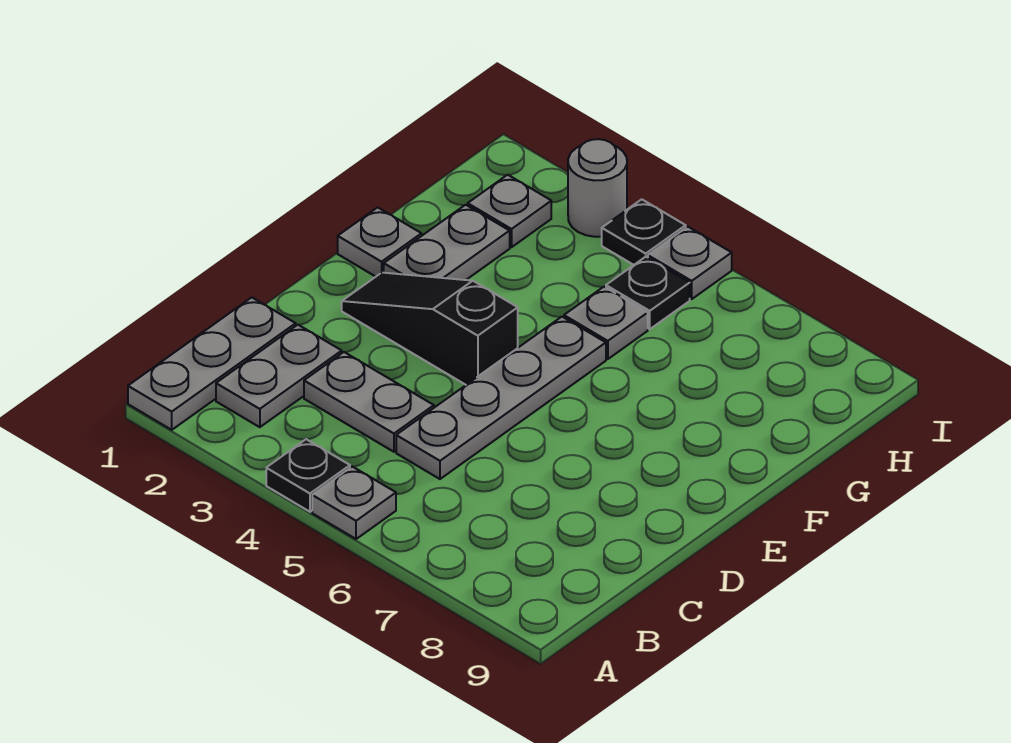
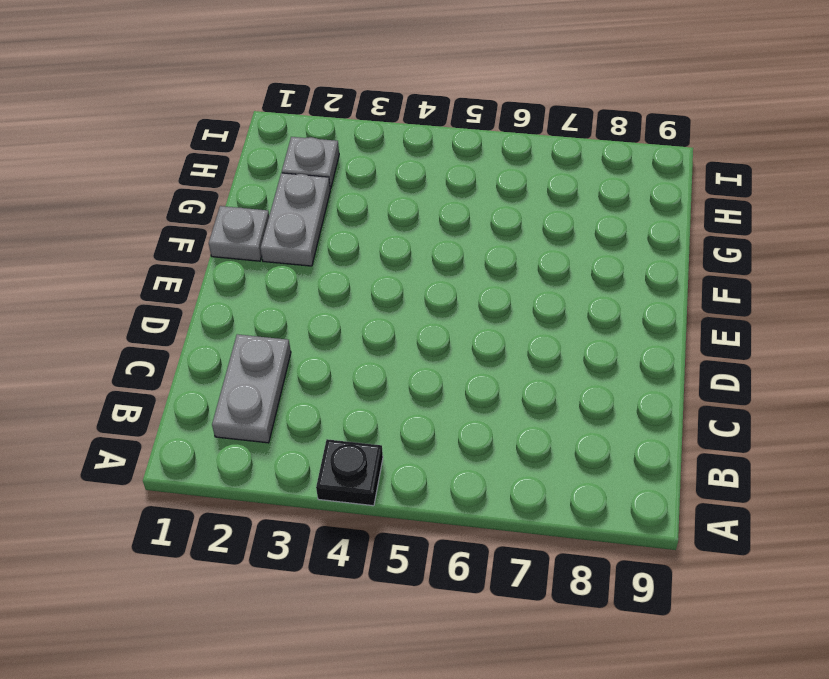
none -> grey plate A1:C1 level 1
none -> grey plate A5 level 1
none -> grey plate C3:C4 level 1

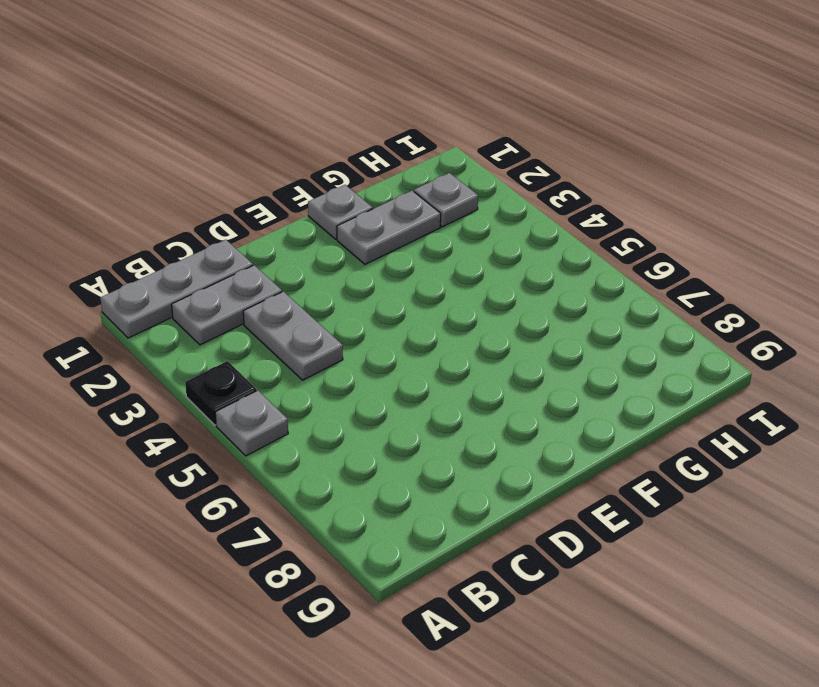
none -> grey plate C5:F5 level 1
none -> black slope E2:E4 level 1 top 4
none -> grey plate G5 level 1

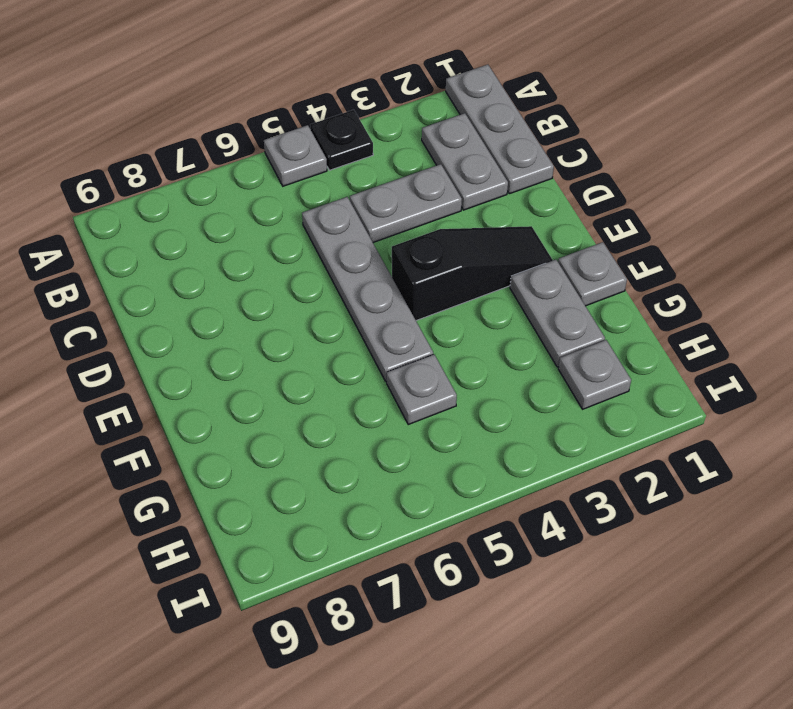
none -> black plate H5 level 1
none -> grey round brick I3 level 1
none -> black plate I4 level 1

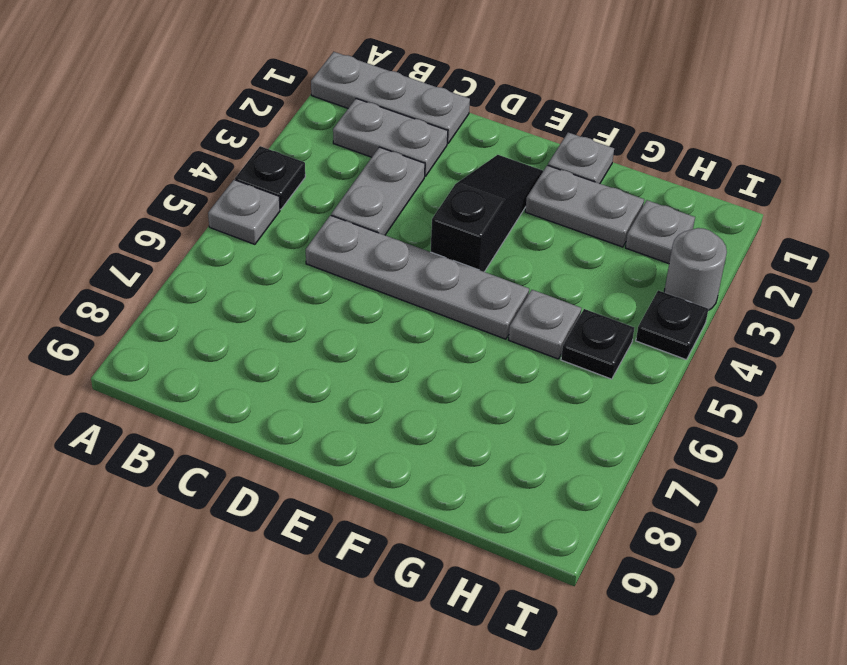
none -> grey plate I5 level 1

